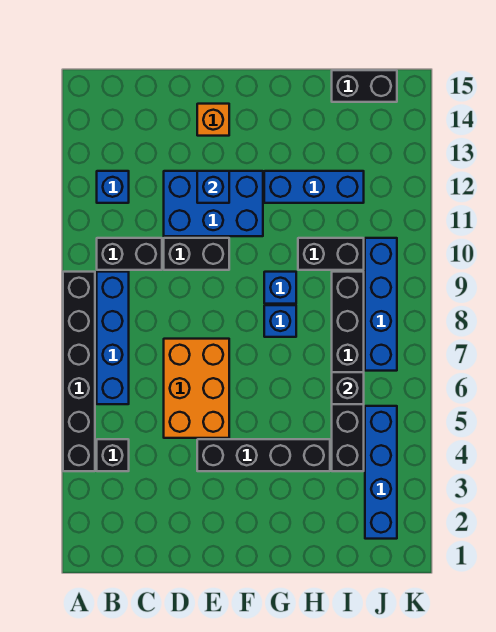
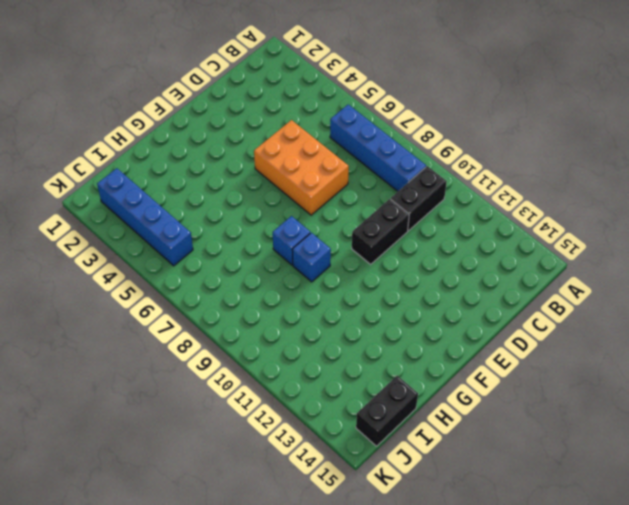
none -> black brick A4:A9 level 1
none -> black brick B4 level 1
none -> blue brick B12 level 1

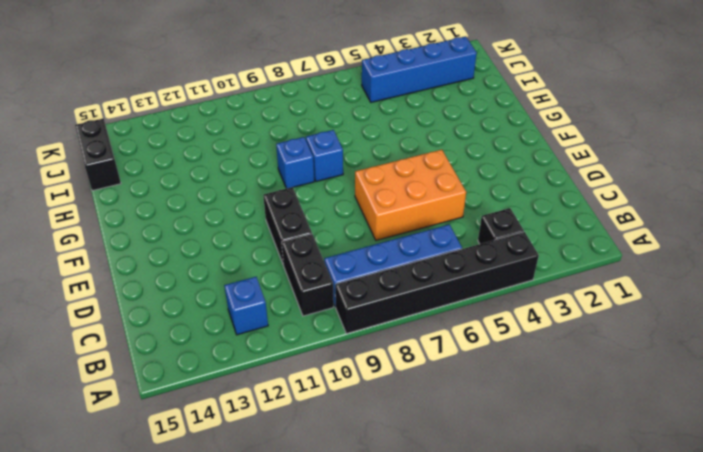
none -> blue brick D11:F12 level 1
none -> black brick E4:H4 level 1
none -> orange brick E14 level 1

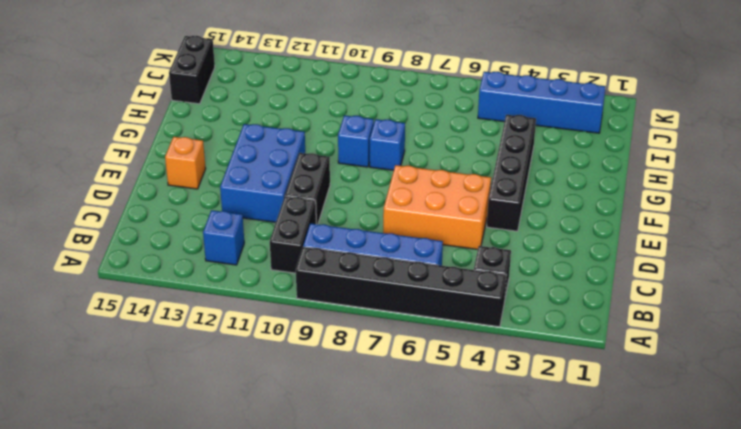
none -> blue brick G12:I12 level 1
none -> black brick H10:I10 level 1
none -> black brick I4:I9 level 1

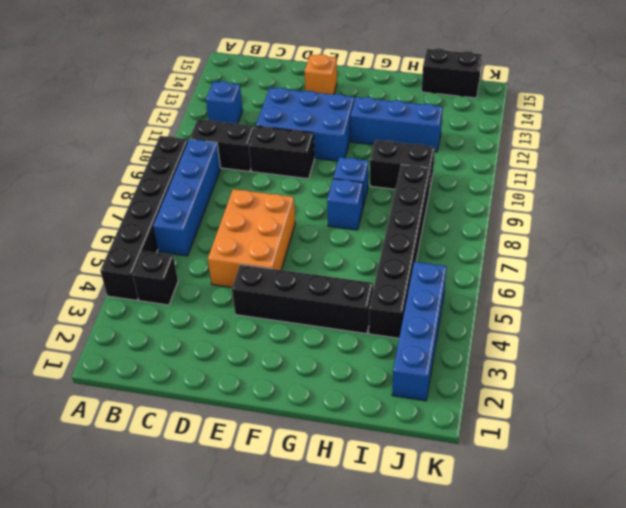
none -> blue brick J7:J10 level 1
none -> blue brick E12 level 2
none -> black brick I6 level 2

